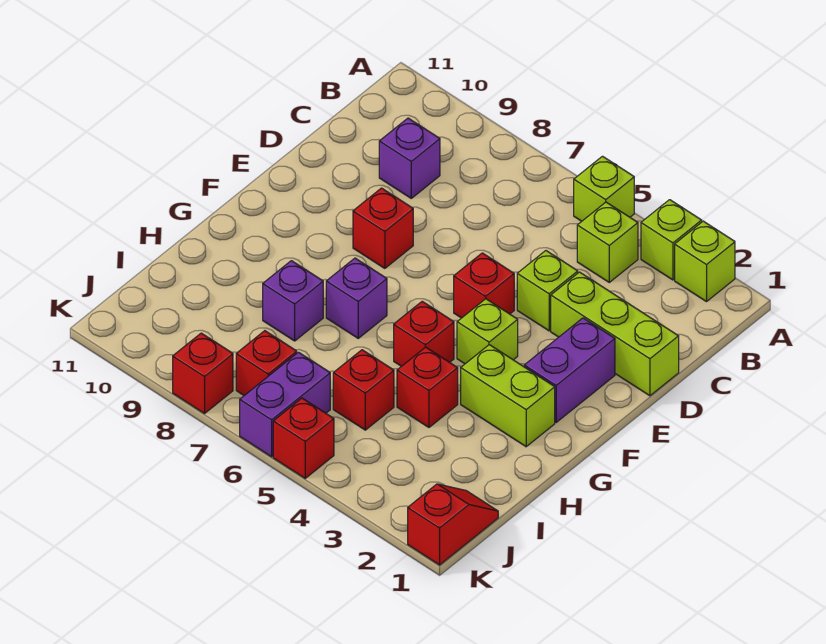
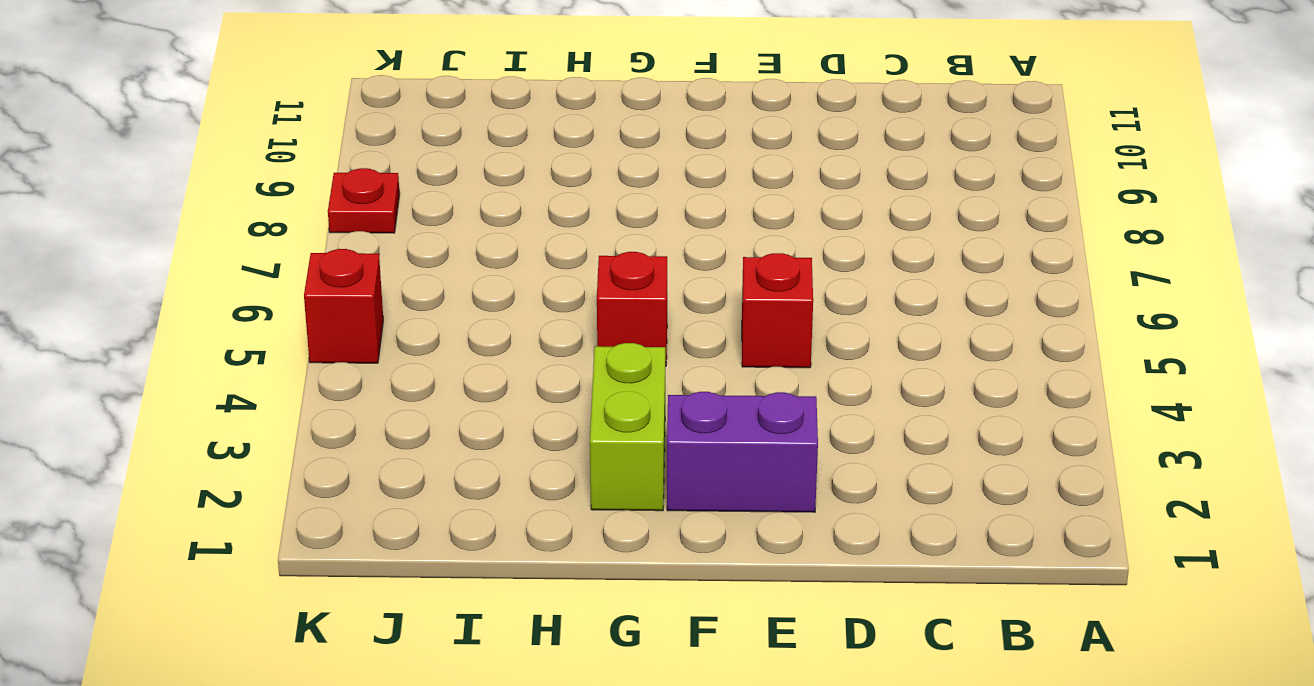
red plate K8 level 1 -> red brick K8 level 1
none -> lime brick A2 level 1
none -> lime brick A3 level 1
none -> lime brick A5 level 1

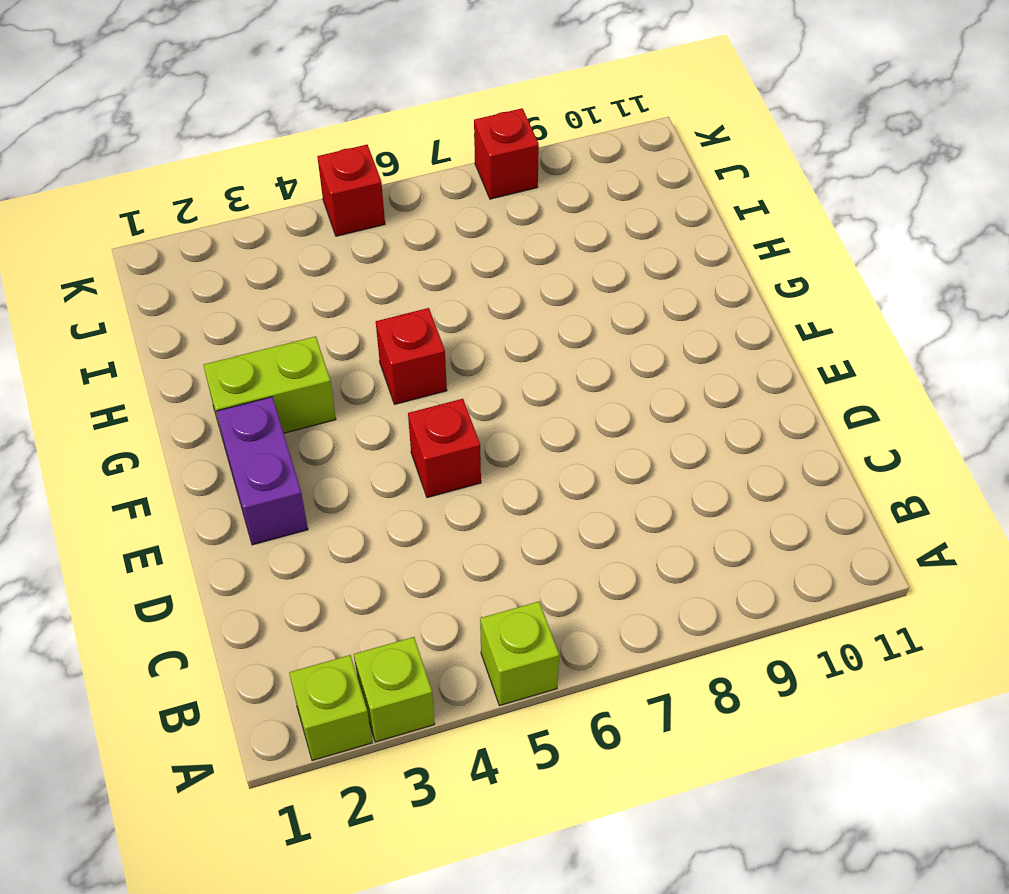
none -> lime brick B4 level 1
none -> purple brick C9 level 1
none -> lime brick D1:D3 level 1

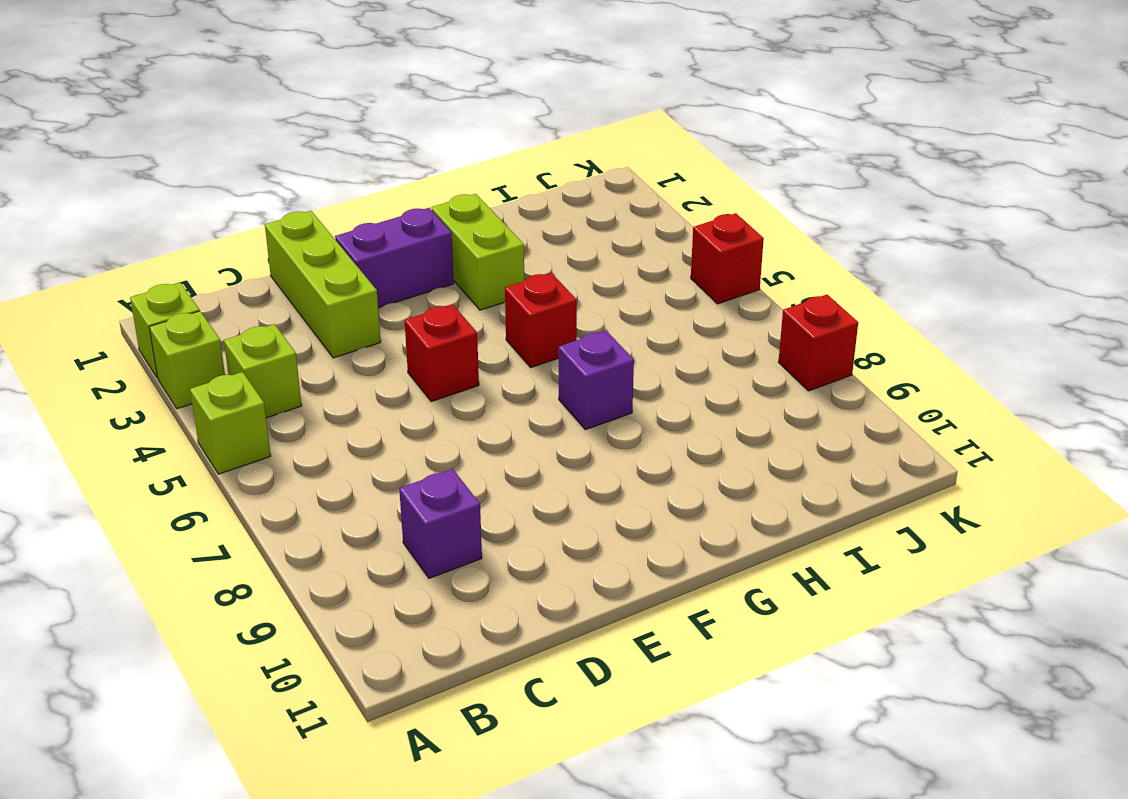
none -> lime brick D4 level 1
none -> red brick E8 level 1
none -> lime brick F4 level 1

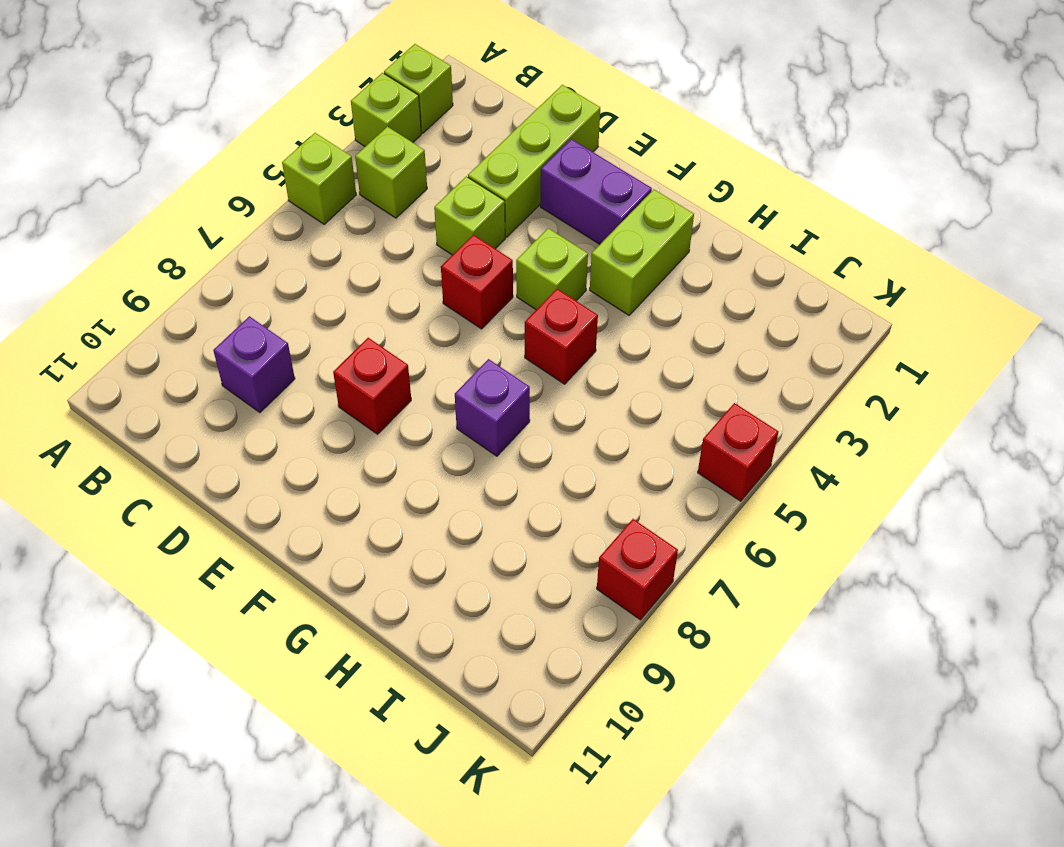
none -> red brick H4 level 1
none -> purple brick H8 level 1
none -> red brick I5 level 1

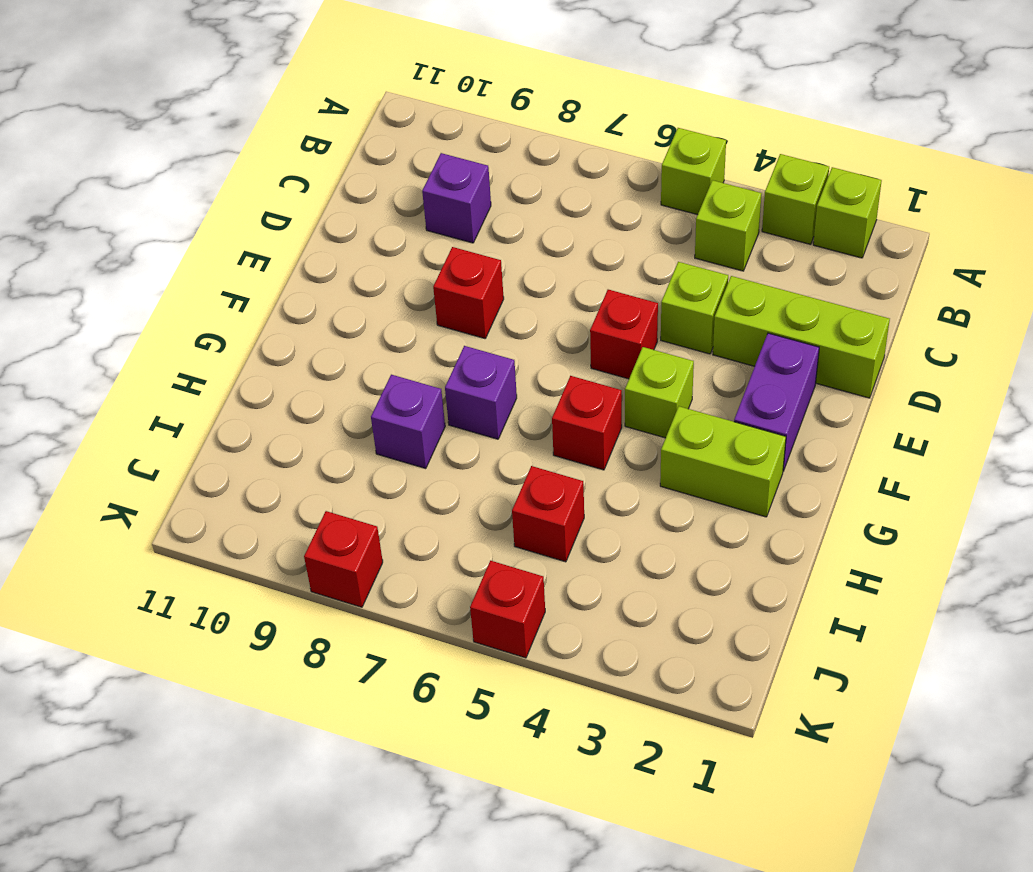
none -> red brick H4 level 1
none -> red slope J1:K1 level 1 top K
none -> purple brick J6:K6 level 1

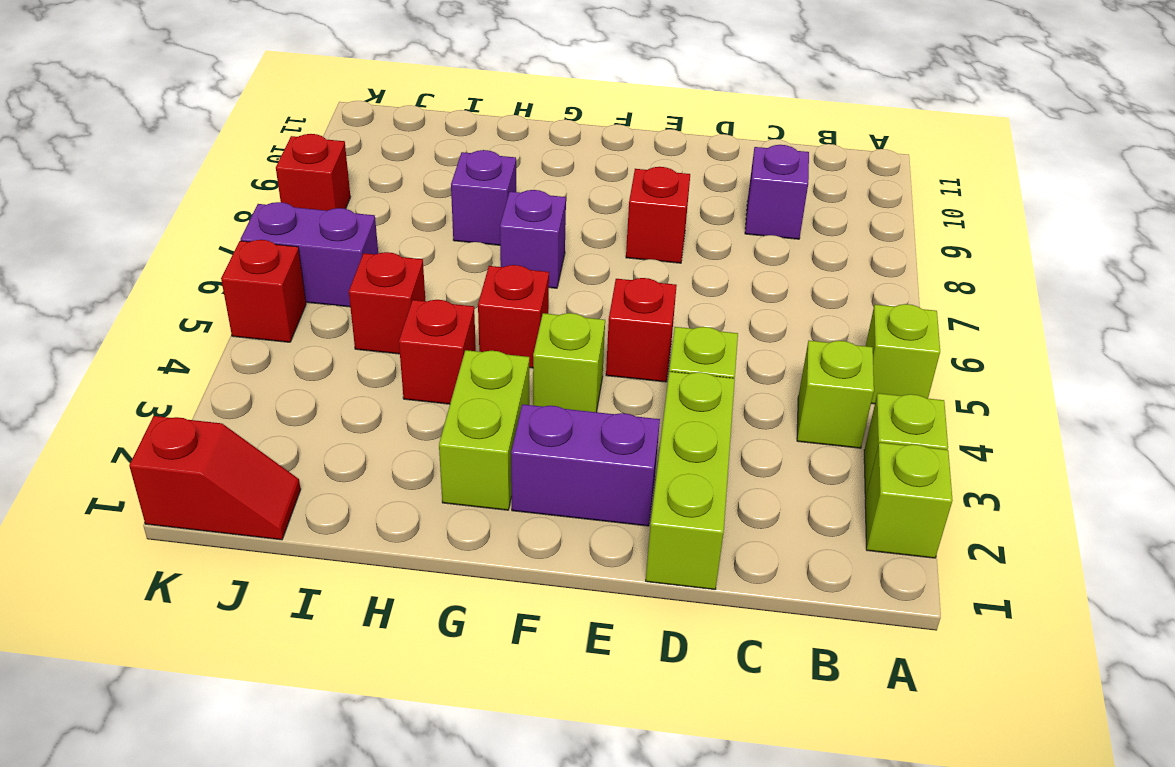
none -> red brick J7 level 1

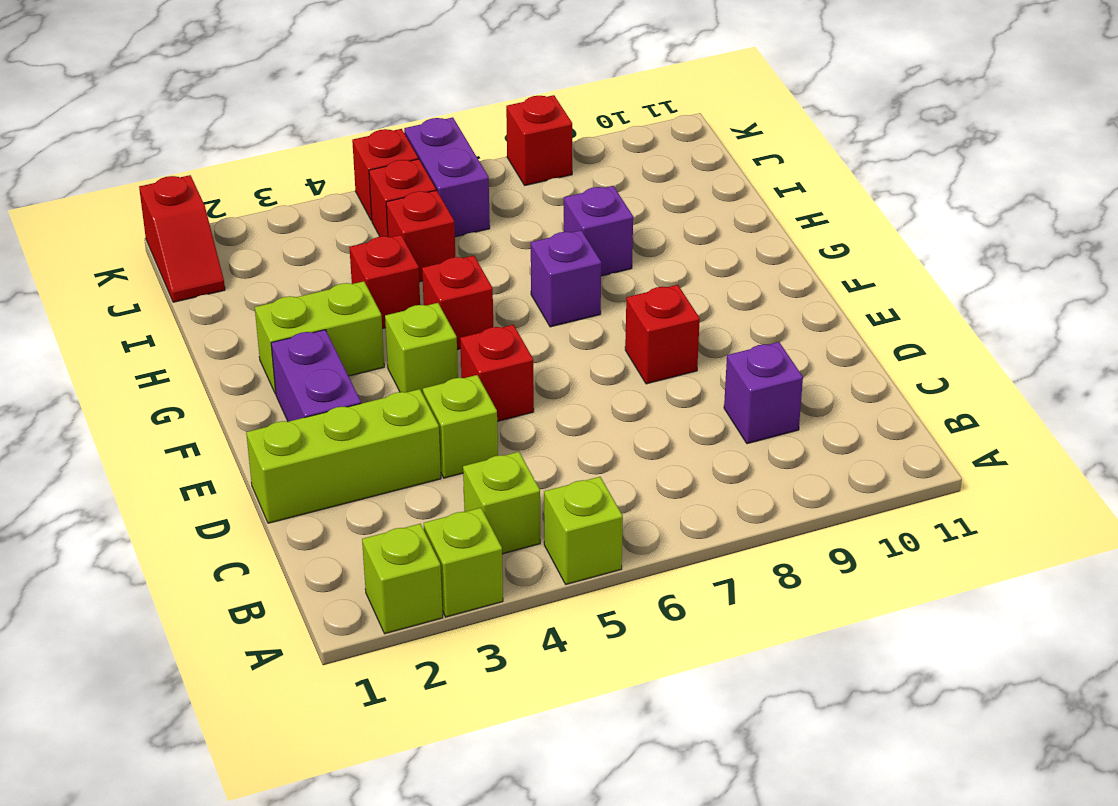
red brick J5 level 1 -> red brick J7 level 1

